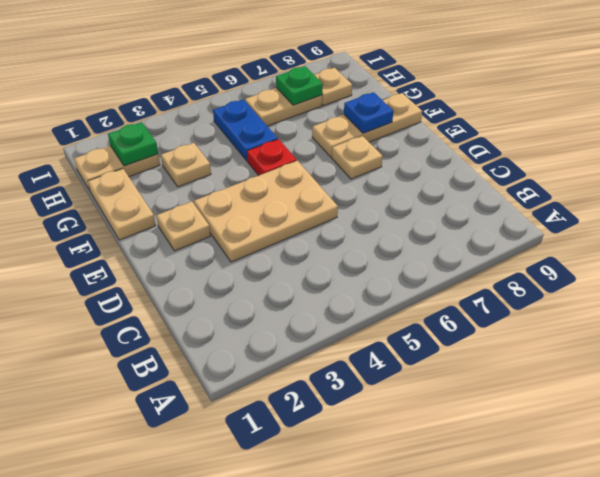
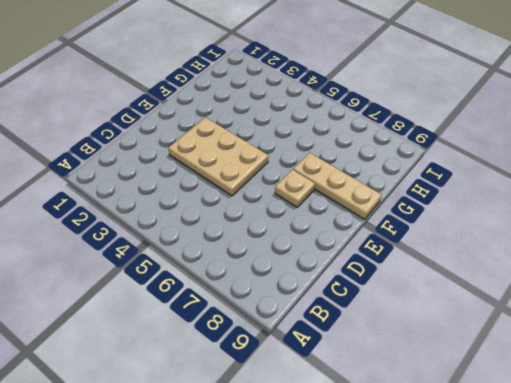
none -> tan plate E2 level 1
none -> tan plate F1:G1 level 1
none -> red plate F5 level 1

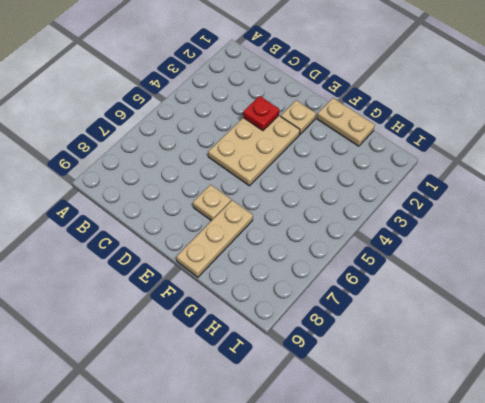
red plate D3 level 2 -> red plate F5 level 1
none -> tan plate G3 level 1
none -> blue plate G5:H5 level 1
none -> tan plate H1:H2 level 1

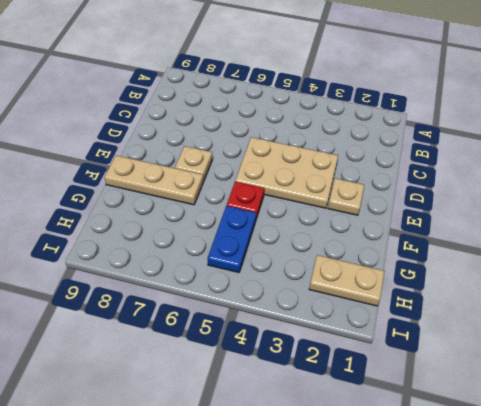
none -> tan plate F1:G1 level 1
none -> tan plate G3 level 1
none -> tan plate H6:H7 level 1

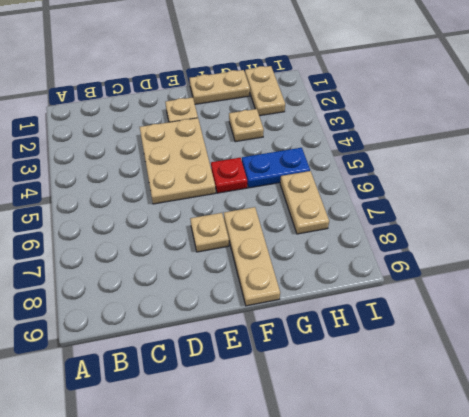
none -> tan plate H8 level 1
none -> blue plate F8 level 2
none -> green plate H2 level 2

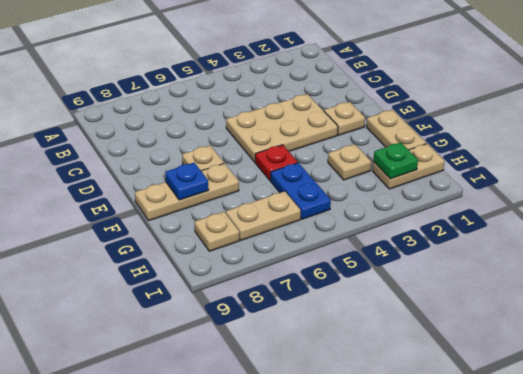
none -> green plate H7 level 2

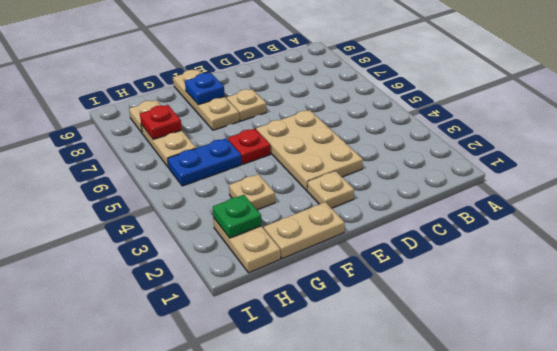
red plate H7 level 2 -> green plate H7 level 2

